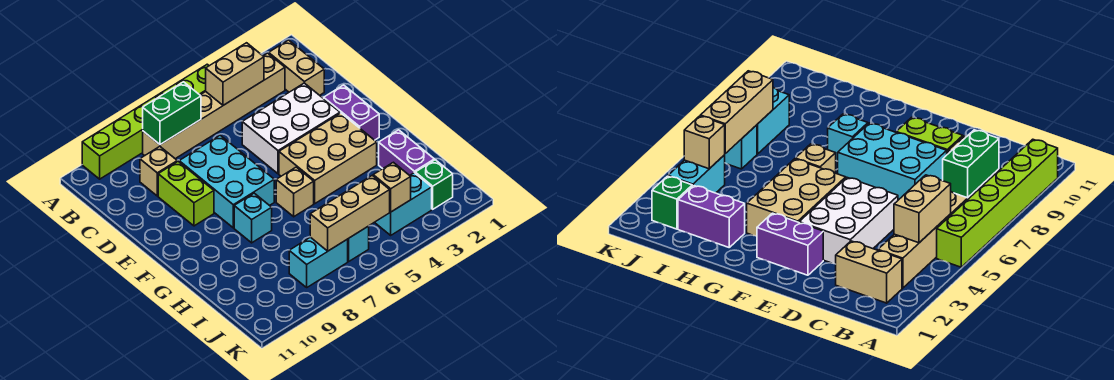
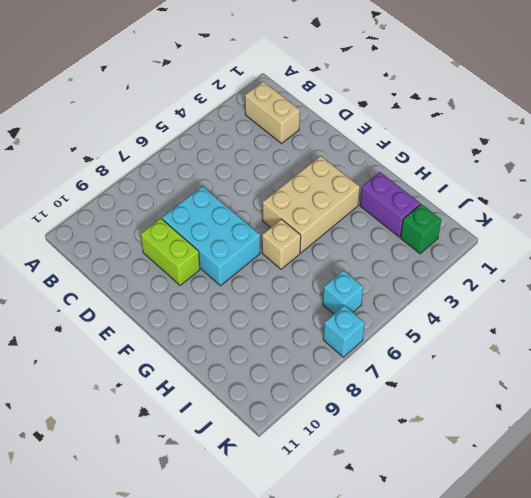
cyan brick K7 level 1 -> cyan brick G8 level 1
none -> lime brick A5:A10 level 1
none -> tan brick B3:B8 level 1
none -> tan brick C9 level 1

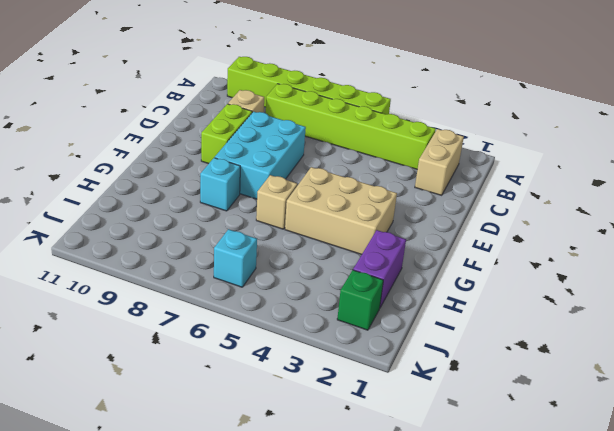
lime brick B3:B8 level 1 -> tan brick B3:B8 level 1
none -> white brick D3:E5 level 1
none -> purple brick E2:F2 level 1
none -> cyan brick J3:J4 level 1

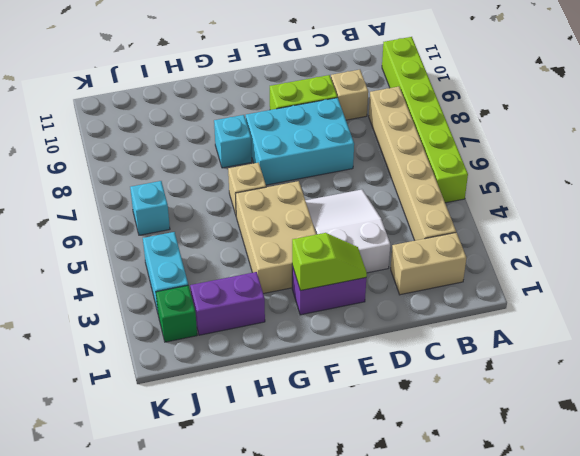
white slope D3:E5 level 1 top 3 -> white brick D3:E5 level 1
lime slope E2:F2 level 2 top F -> none
none -> cyan brick J7:J8 level 1
none -> tan brick B4:B5 level 2
none -> green brick B7:B8 level 2

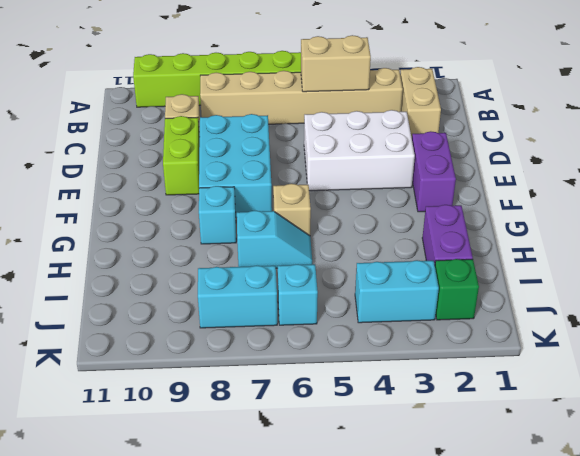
cyan slope H6:H7 level 1 top 7 -> none
none -> tan brick F3:G5 level 1
none -> green brick B7:B8 level 2
none -> tan brick J4 level 2

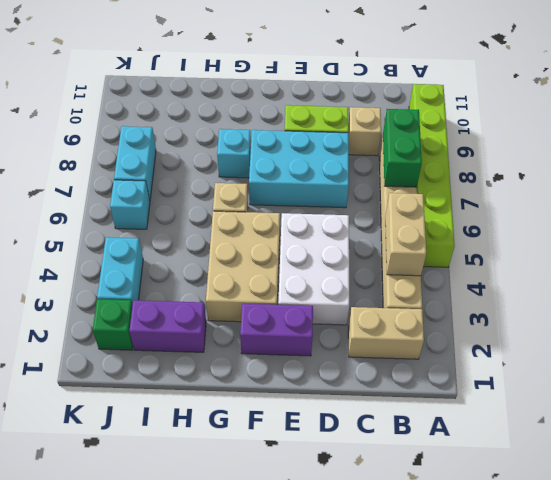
none -> tan brick J4 level 2
none -> tan brick J5:J7 level 2

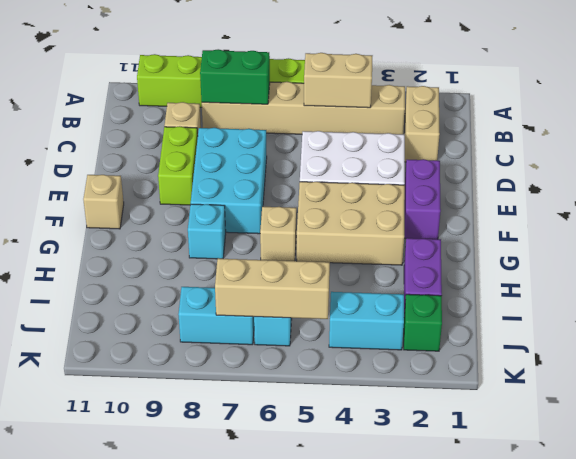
tan brick F11 level 1 -> tan brick J4 level 2

